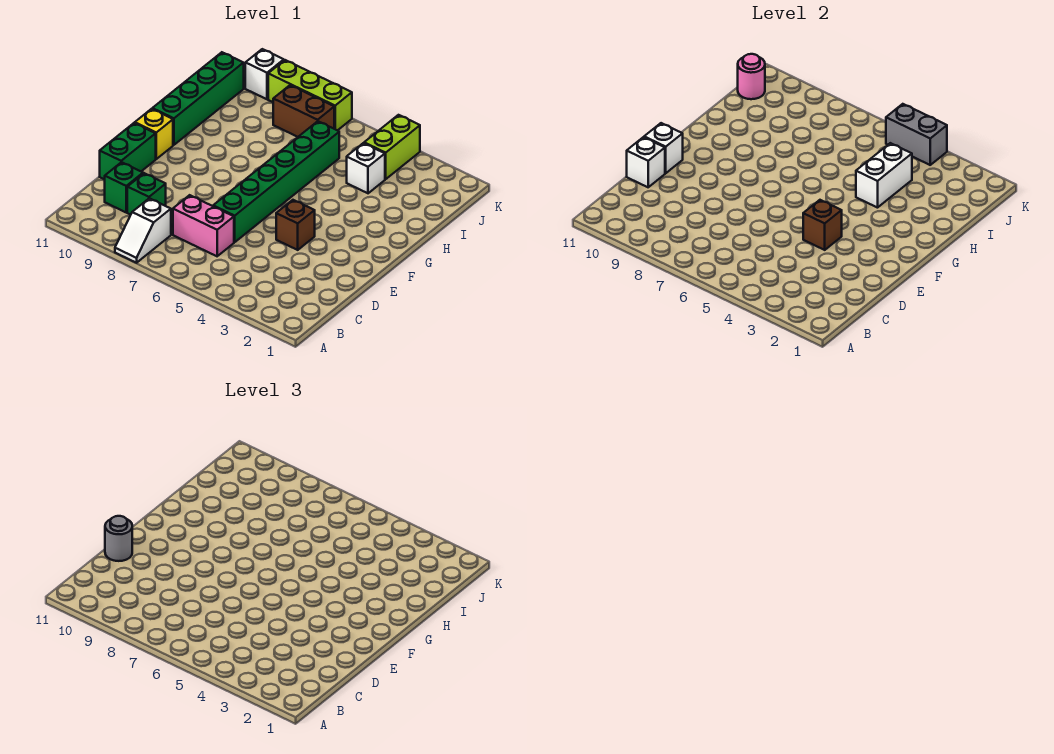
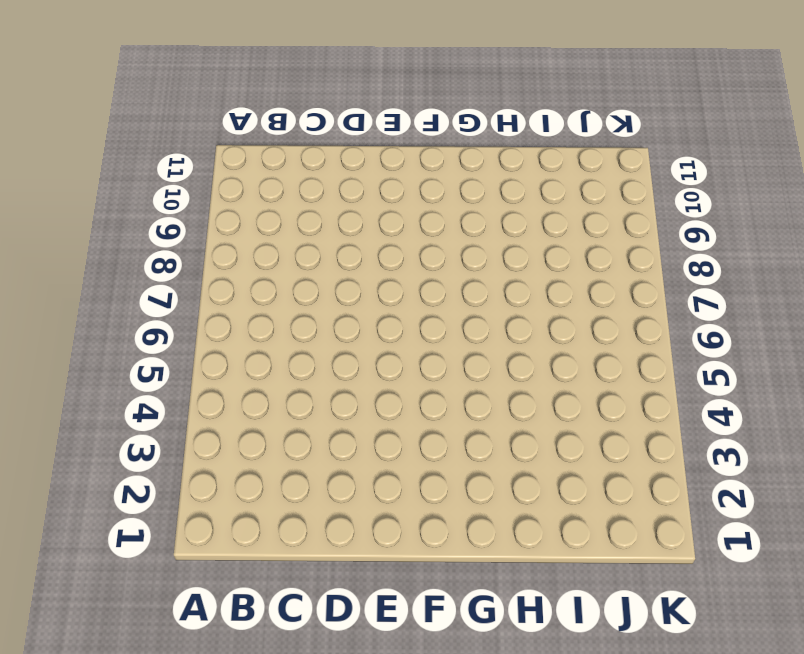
none -> white slope A8:B8 level 1 top B
none -> pink brick C6:C7 level 1
none -> green brick C9 level 1

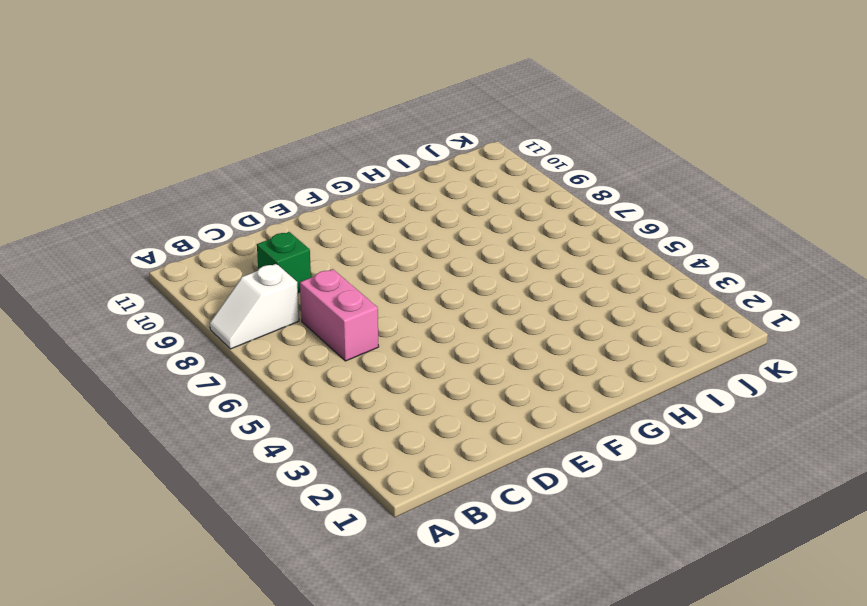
none -> green brick C10 level 1
none -> green brick D6:I6 level 1
none -> green brick D11:E11 level 1

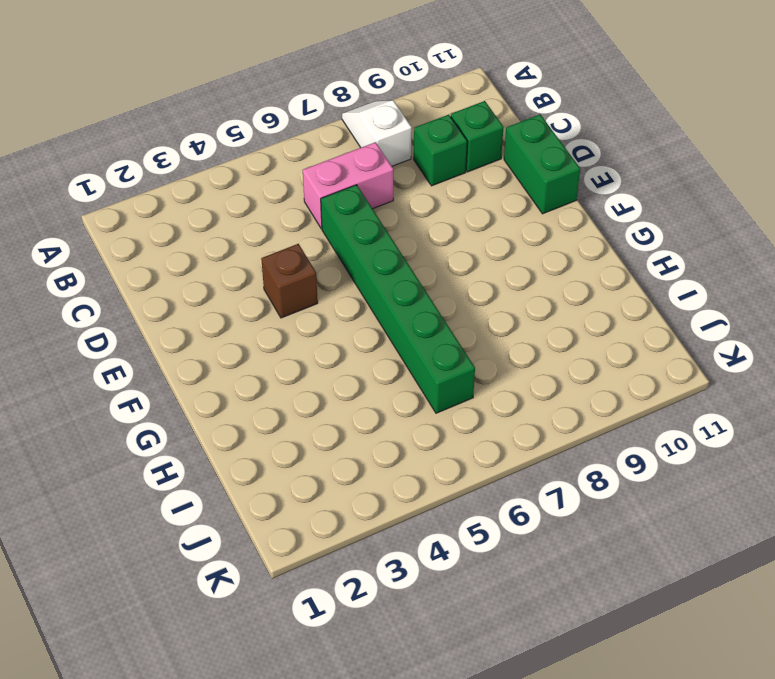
none -> yellow brick F11 level 1
none -> green brick G11:J11 level 1
none -> white brick I4 level 1

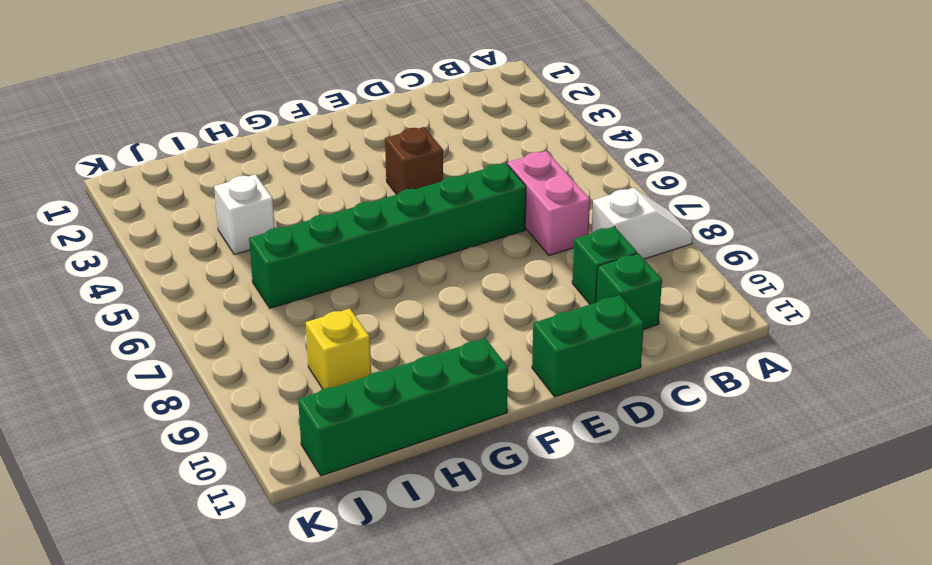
yellow brick I9 level 1 -> yellow brick F11 level 1
none -> lime brick J4:K4 level 1
none -> brown brick J7:J8 level 1
none -> lime brick K7:K9 level 1

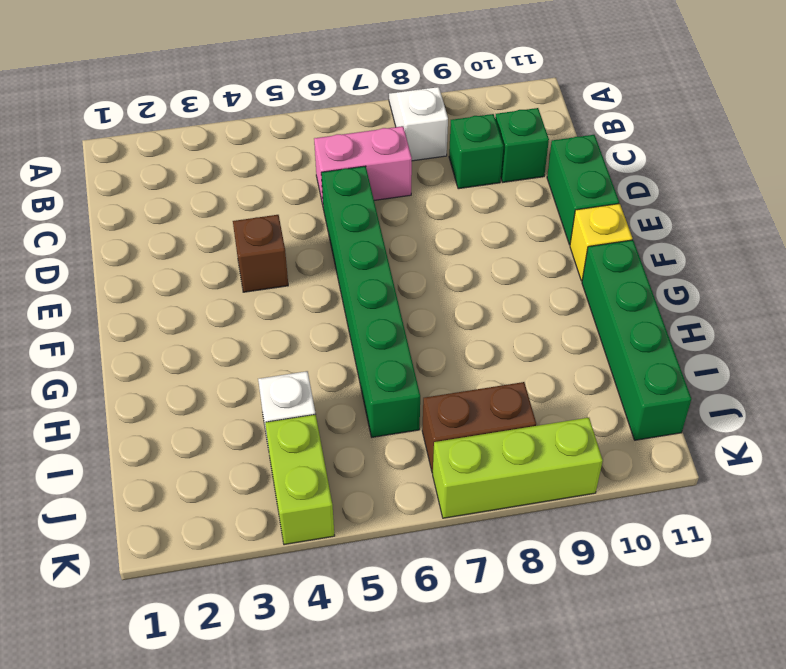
none -> white brick K10 level 1
none -> white brick D11 level 2
none -> brown brick E4 level 2

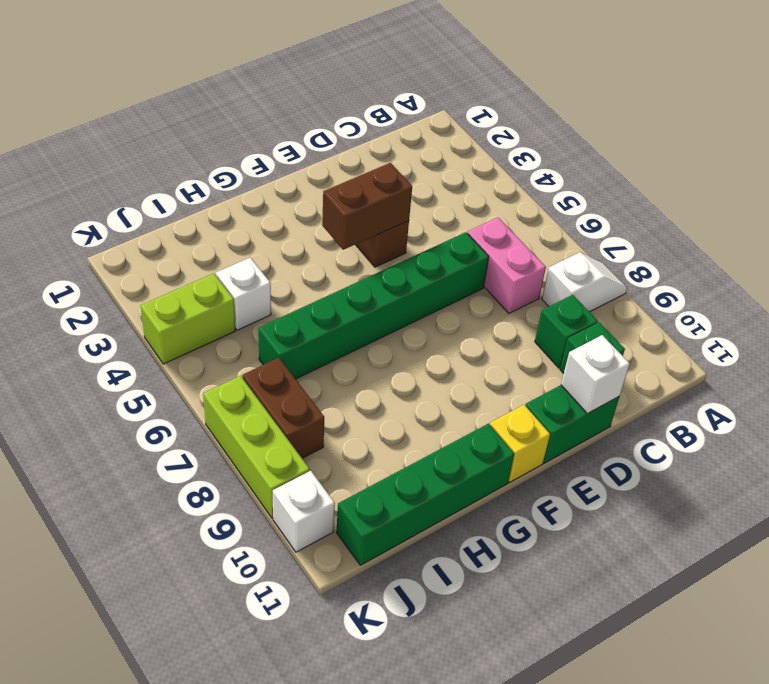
brown brick E4:F4 level 2 -> brown brick E4 level 2
none -> white brick E11 level 2
none -> white brick H4:I4 level 2
none -> pink round brick J11 level 2

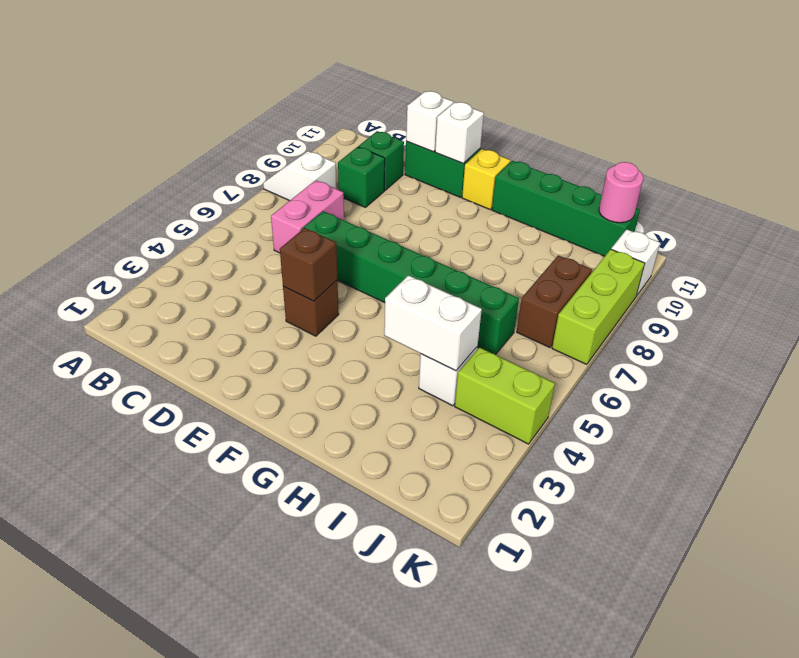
none -> grey brick K4:K5 level 2
none -> grey round brick D11 level 3

